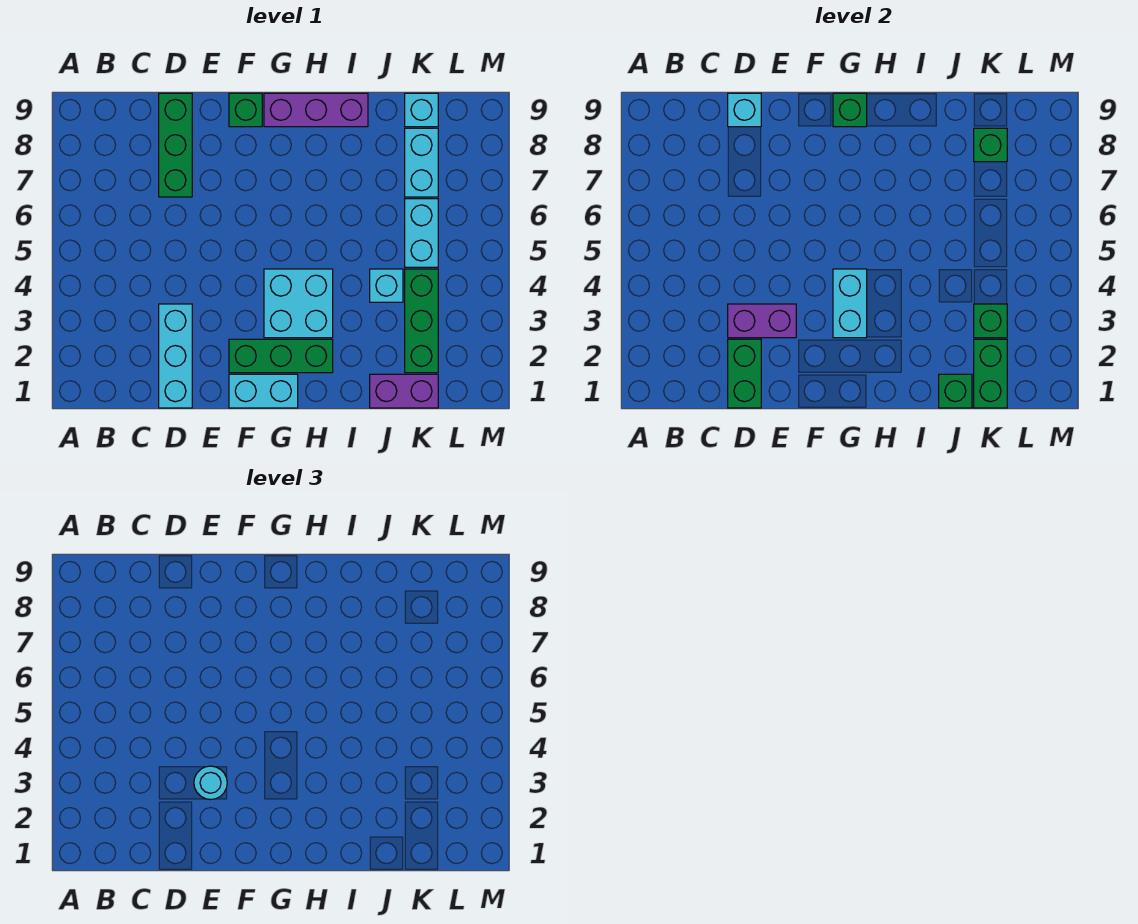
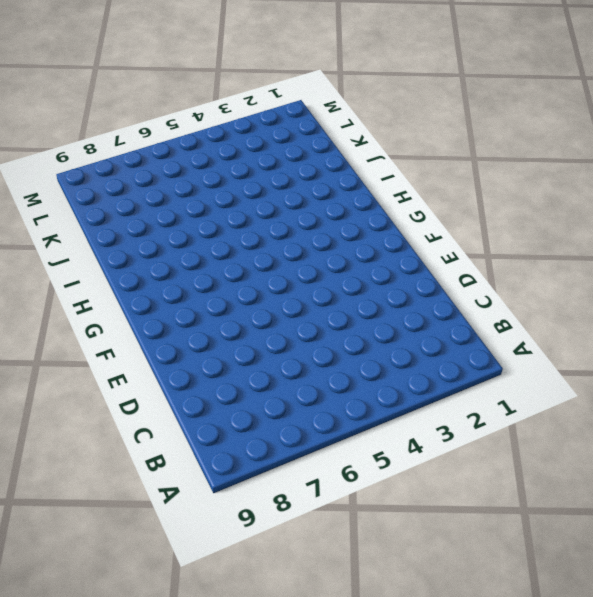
none -> cyan brick D1:D3 level 1
none -> green brick D7:D9 level 1
none -> cyan brick F1:G1 level 1

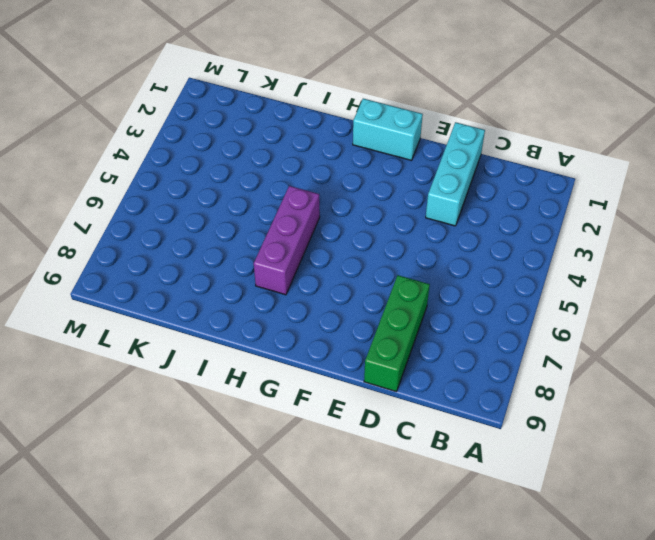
purple brick H5:H7 level 1 -> purple brick G9:I9 level 1
none -> green brick F2:H2 level 1
none -> green brick F9 level 1
none -> cyan brick G3:H4 level 1

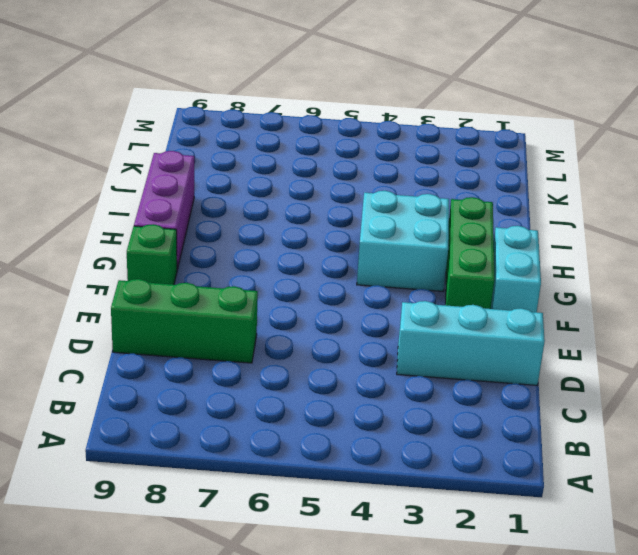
none -> purple brick J1:K1 level 1
none -> cyan brick J4 level 1
none -> green brick K2:K4 level 1

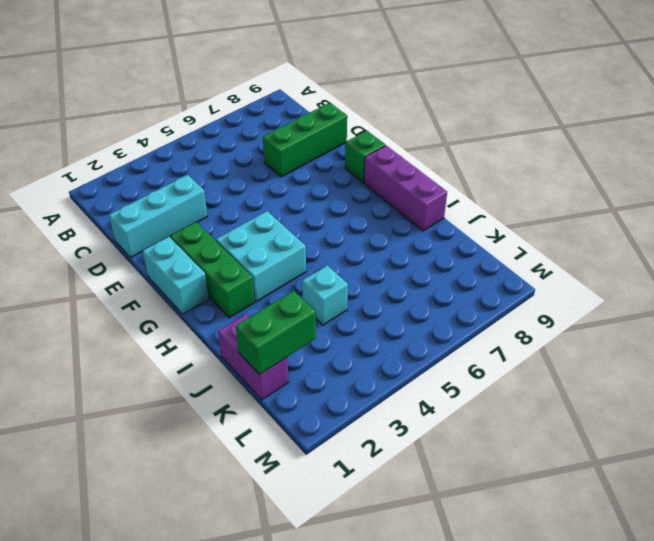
none -> green brick K2:K4 level 1
none -> cyan brick K5:K6 level 1
none -> cyan brick K7:K8 level 1

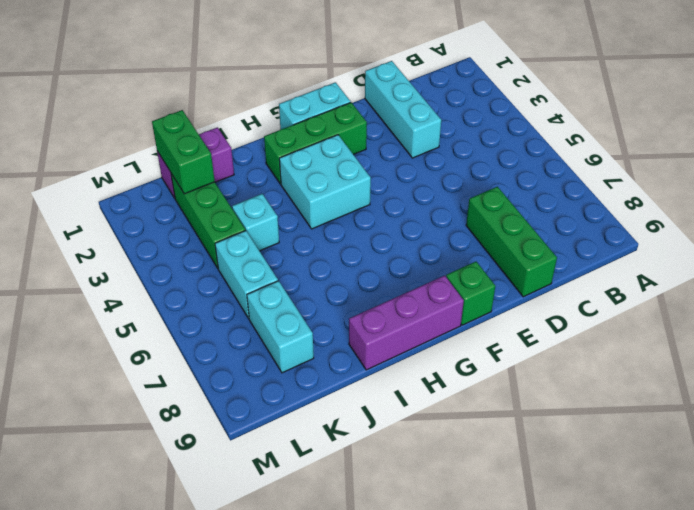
none -> cyan brick K9 level 1
none -> green brick D1:D2 level 2
none -> purple brick D3:E3 level 2

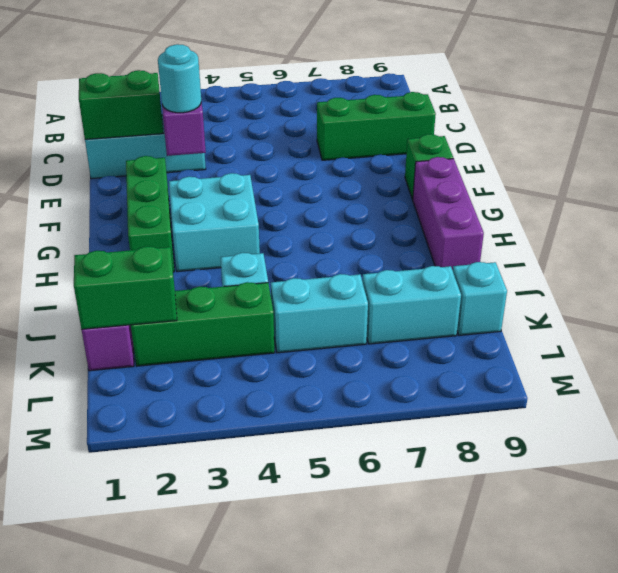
none -> cyan brick F1:G1 level 1
none -> cyan brick D9 level 2
none -> cyan brick G3:G4 level 2

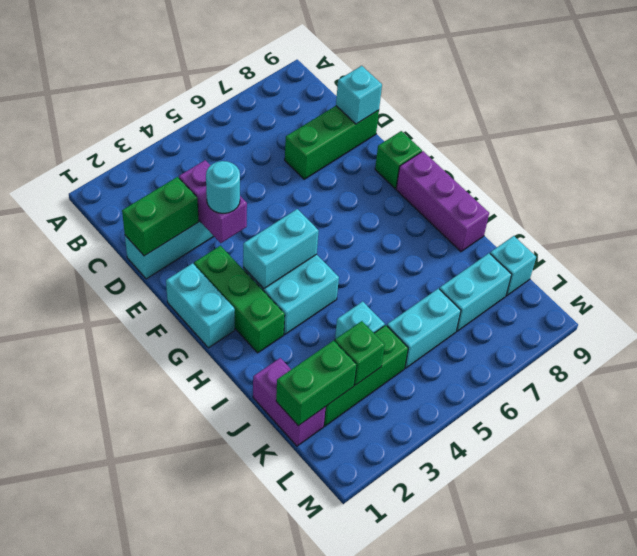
none -> green brick G9 level 2
none -> green brick J1 level 2
none -> green brick K8 level 2

